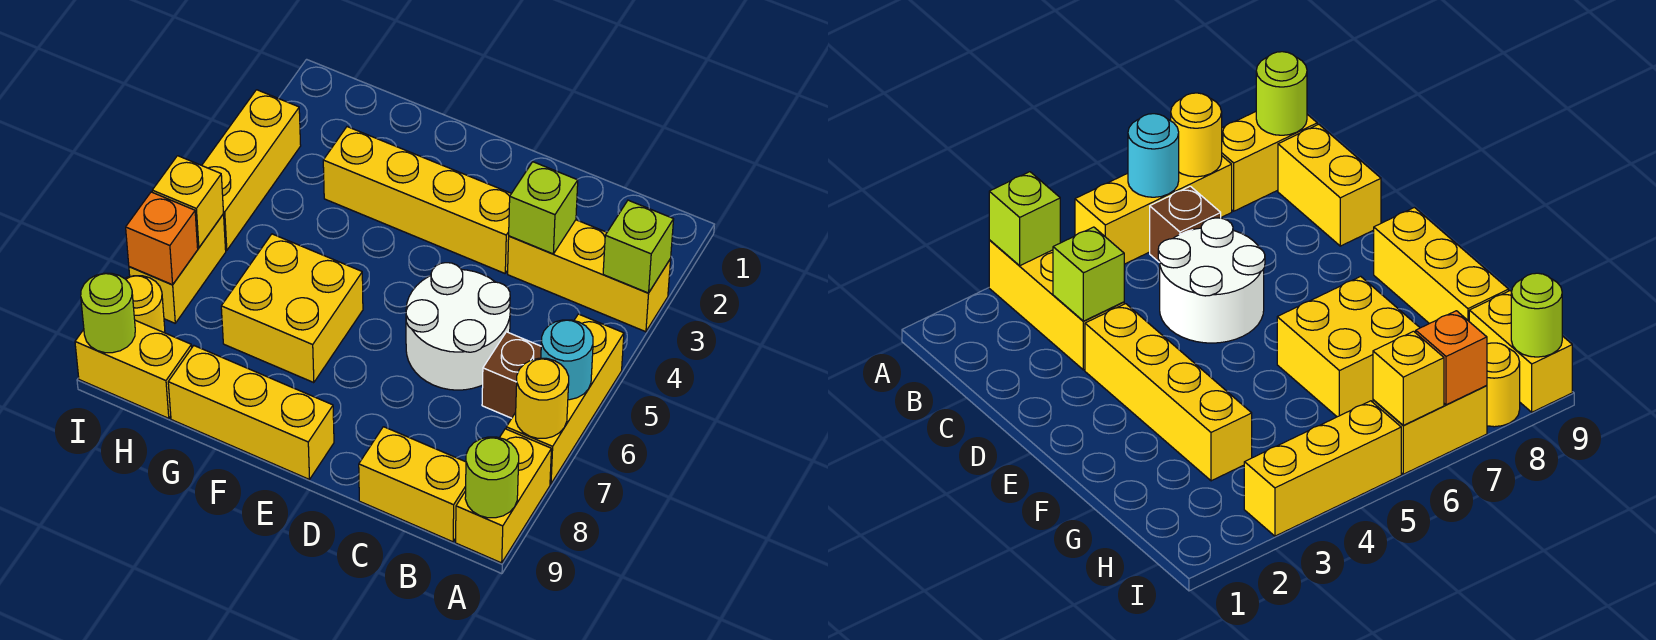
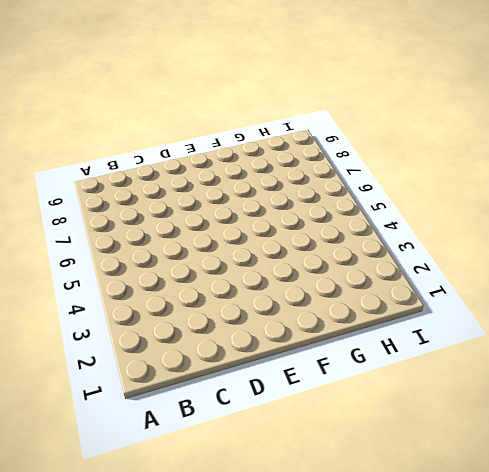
none -> yellow brick A3:C3 level 1
none -> yellow brick A5:A7 level 1
none -> yellow brick A8:A9 level 1

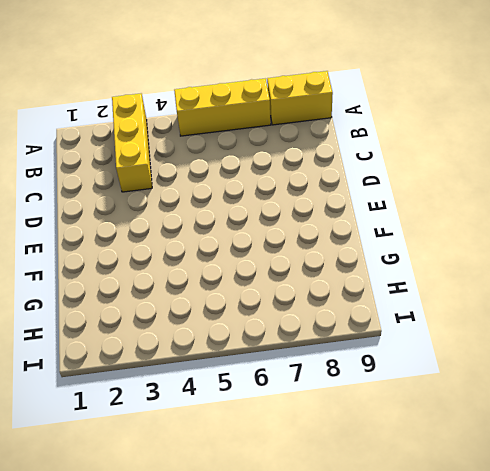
none -> brown brick B6 level 1
none -> yellow brick B9:C9 level 1
none -> white round brick C5:D6 level 1

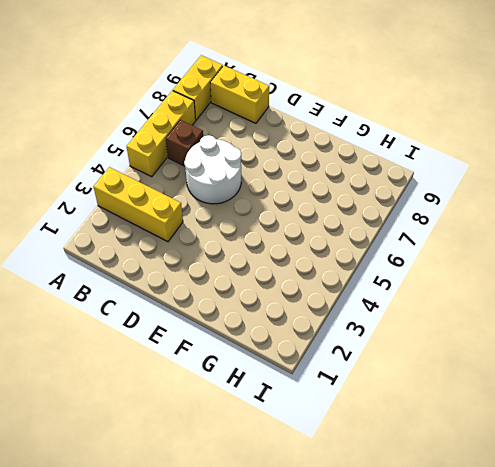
none -> yellow brick D3:G3 level 1
none -> yellow brick E9:G9 level 1
none -> yellow brick F6:G7 level 1

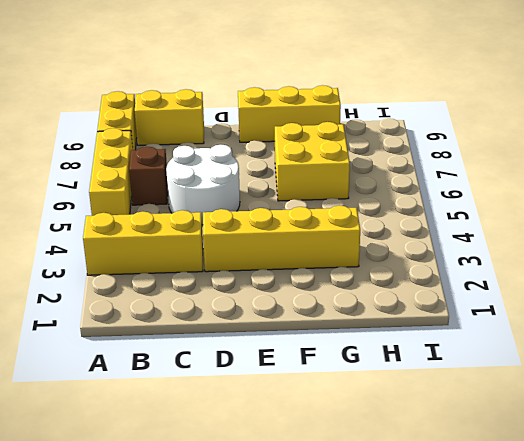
none -> yellow brick H9:I9 level 1
none -> yellow brick I3:I5 level 1
none -> yellow brick I6:I7 level 1

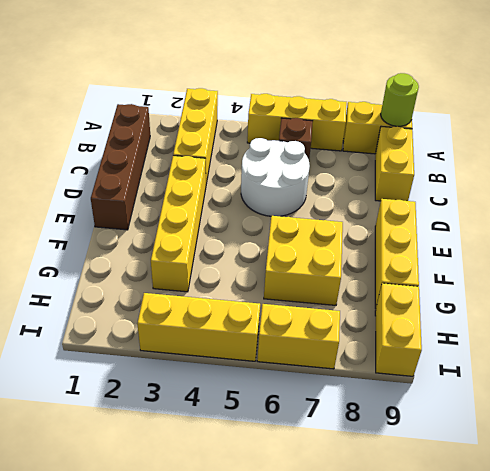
brown brick B1:E1 level 1 -> none
none -> yellow round brick I8 level 1
none -> lime brick A3 level 2
none -> cyan round brick A6 level 2

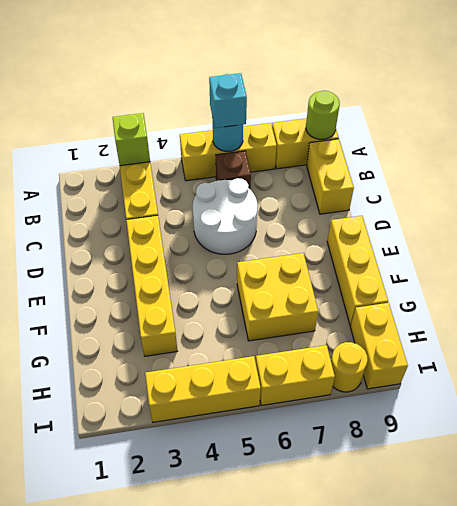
cyan brick A6 level 3 -> none
none -> yellow round brick A7 level 2
none -> lime brick C3 level 2
none -> yellow brick I6 level 2

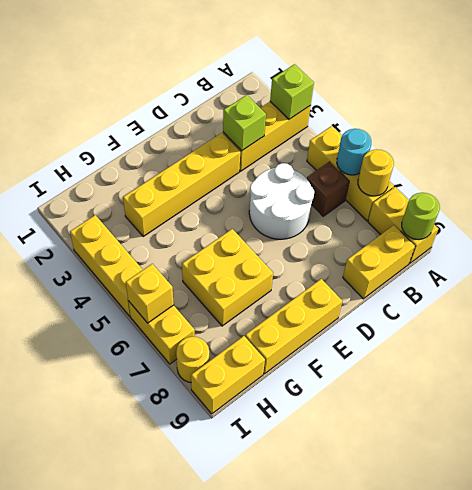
none -> orange brick I7 level 2
none -> lime round brick I9 level 2

